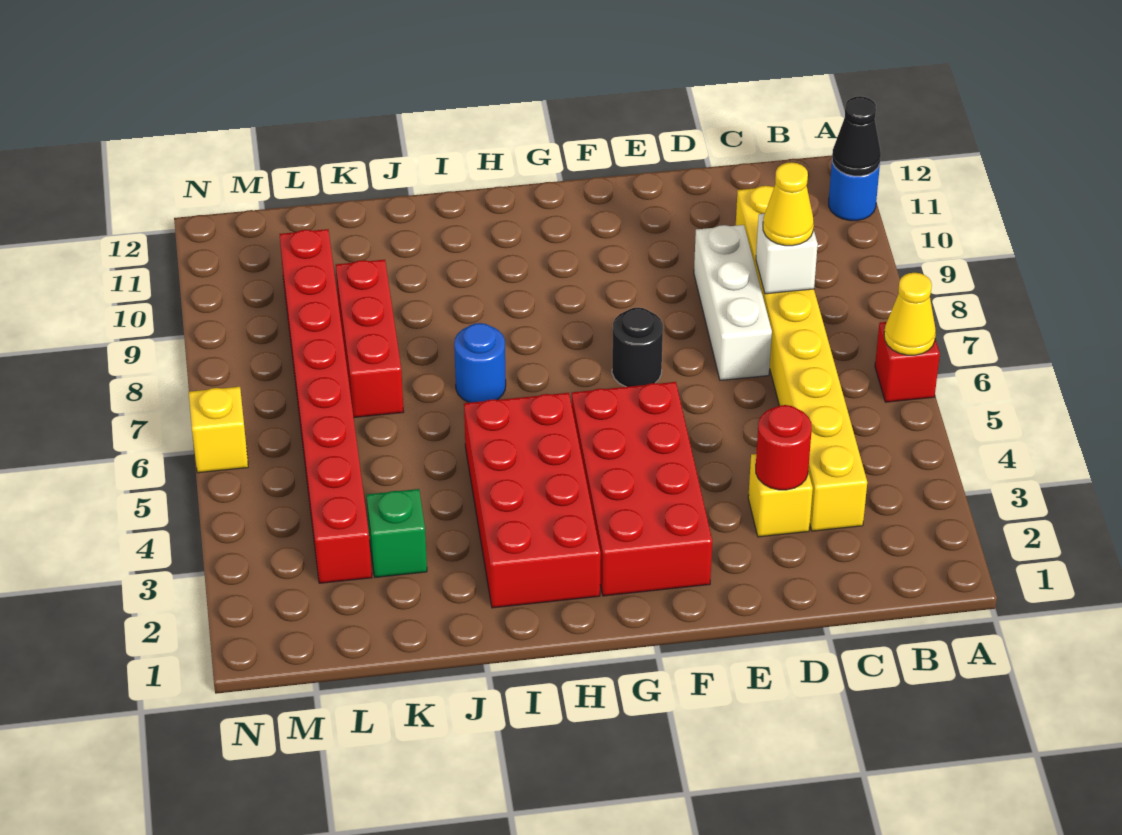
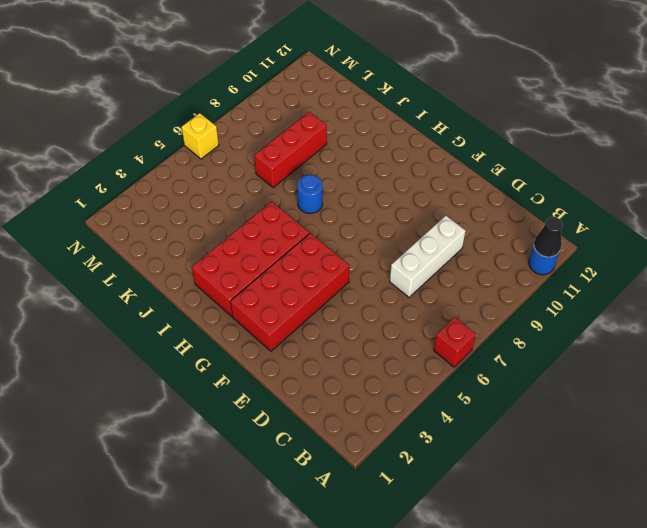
none -> yellow brick C3:C10 level 1
none -> yellow brick D3 level 1
none -> black round brick F7 level 1

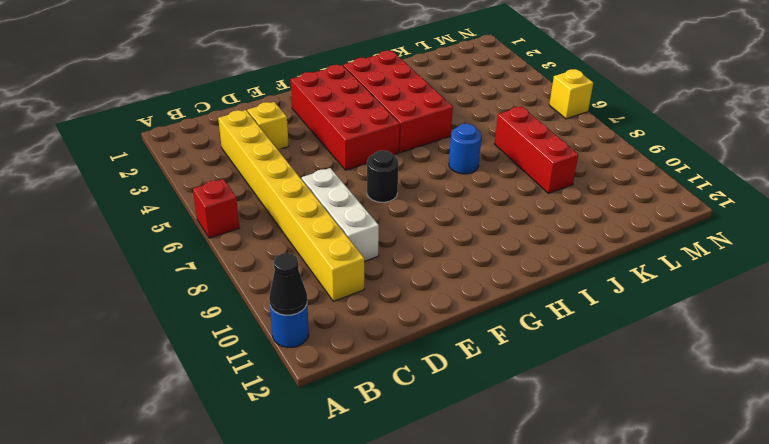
none -> green brick K3 level 1
none -> red brick L3:L10 level 1
none -> yellow cone A6 level 2

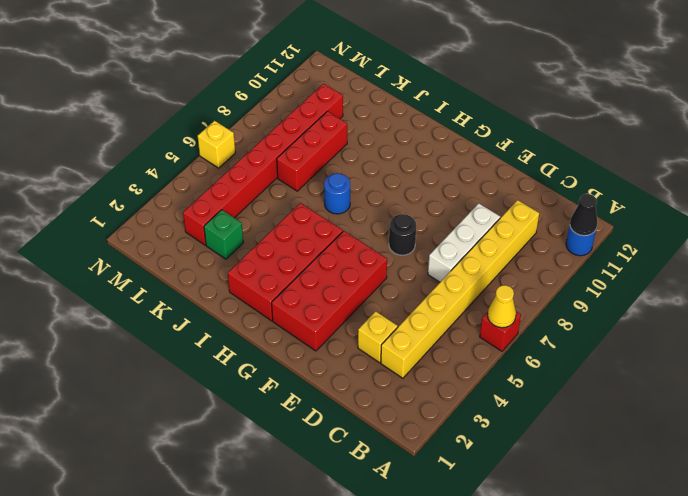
none -> white brick C8 level 2
none -> red round brick D3 level 2
none -> yellow cone C8 level 3

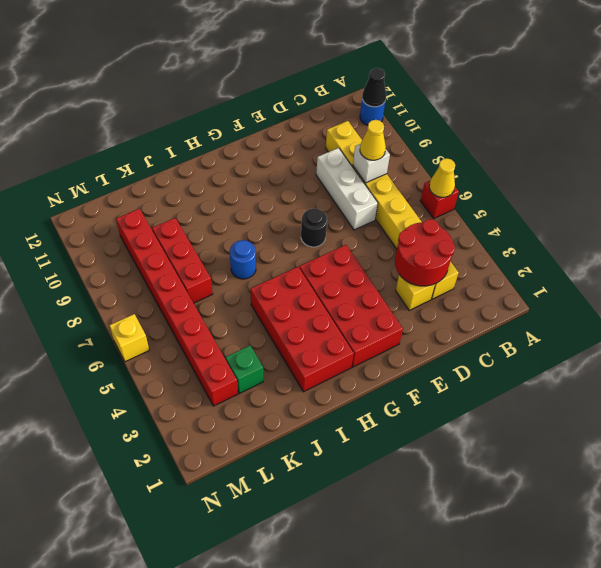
red round brick C3:D4 level 2 -> red round brick D3 level 2

